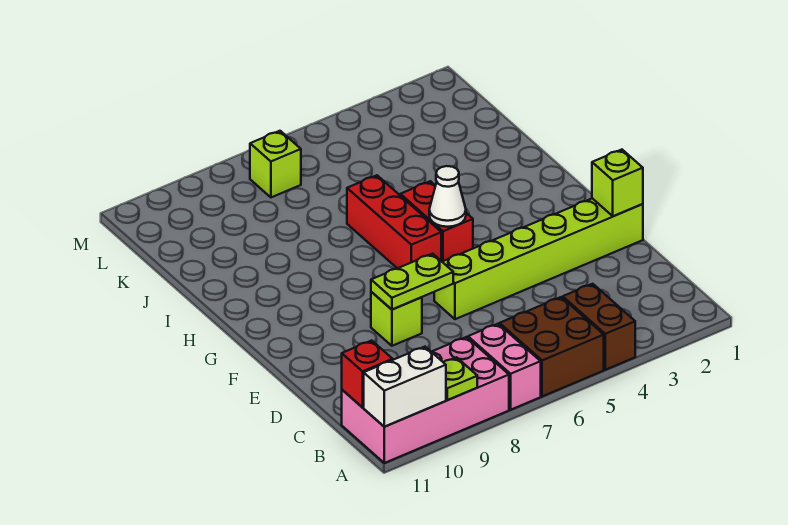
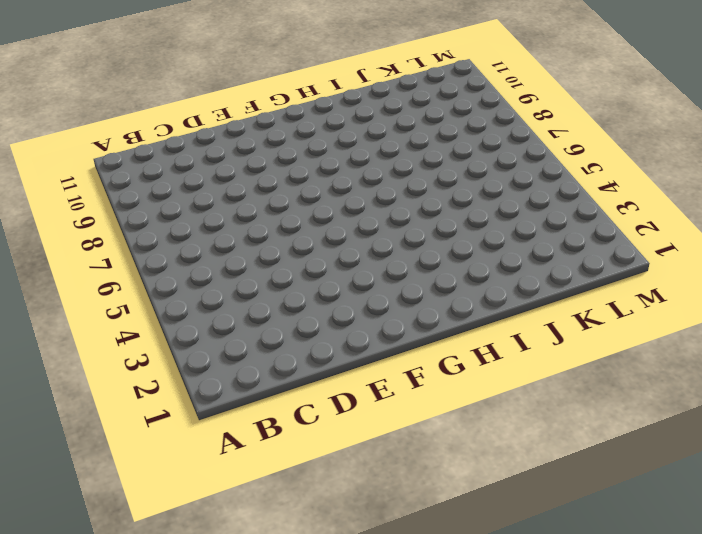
none -> brown brick A4:B4 level 1
none -> brown brick A5:B6 level 1
none -> pink brick A7:B7 level 1

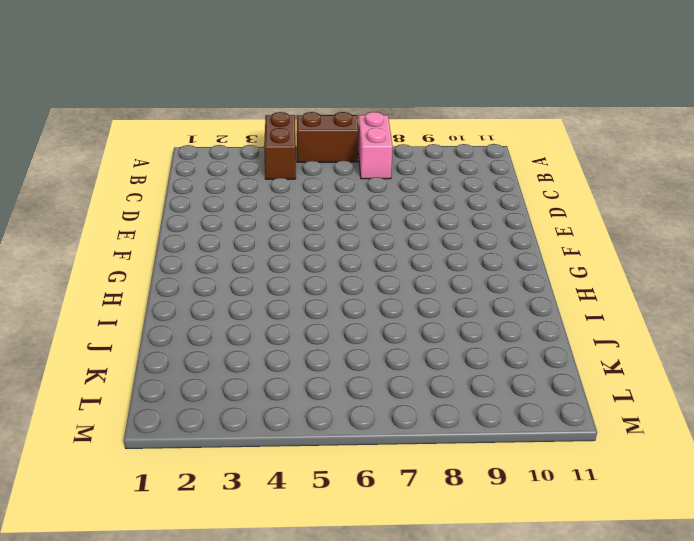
brown brick A5:A6 level 1 -> brown brick A5:B6 level 1
none -> pink brick A8:B11 level 1
none -> lime brick E1:E6 level 1
none -> lime brick E8 level 1

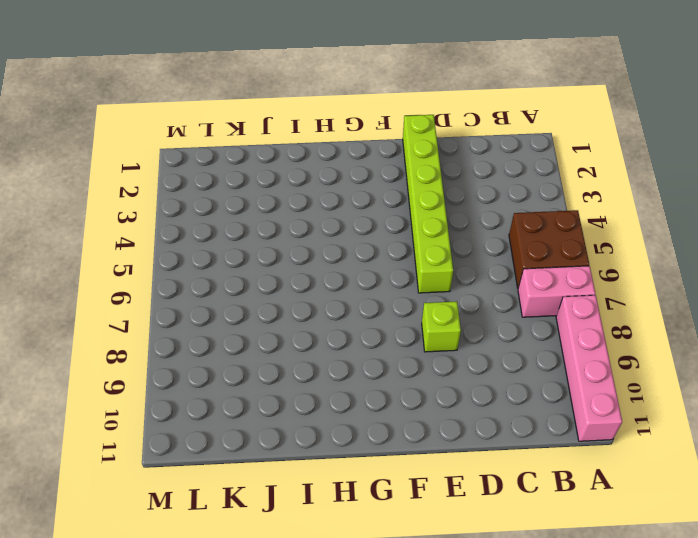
pink brick A8:A11 level 1 -> pink brick A8:B11 level 1
none -> brown brick A4:B4 level 1
none -> red brick G5:H5 level 1
none -> red brick G6:I6 level 1

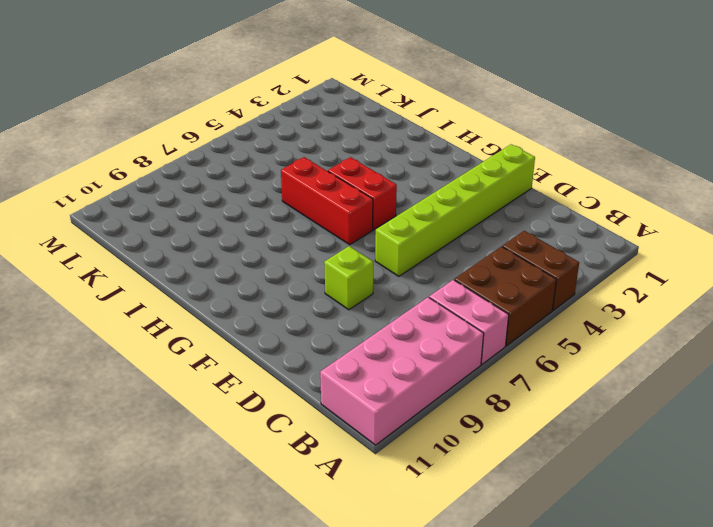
none -> lime brick L7 level 1
none -> lime plate A9 level 2
none -> white brick A10:A11 level 2

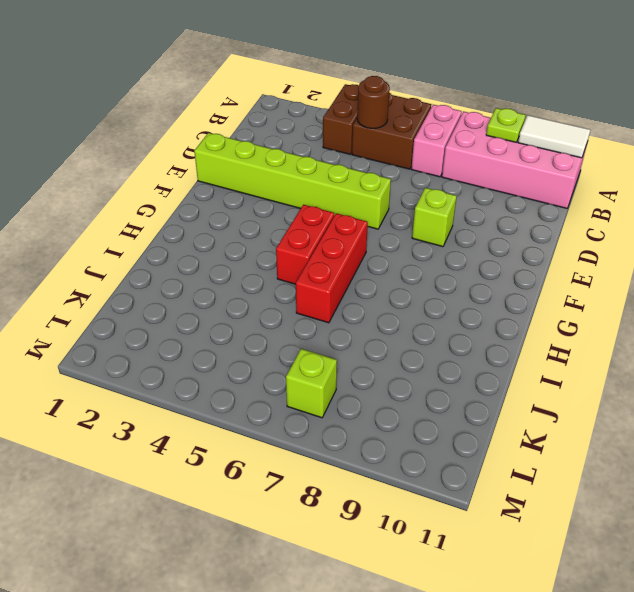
white tile A10:A11 level 2 -> white brick A10:A11 level 2
brown round brick B5 level 2 -> none
none -> red brick B11 level 2
none -> lime brick E1 level 2
none -> lime plate E7:E8 level 2

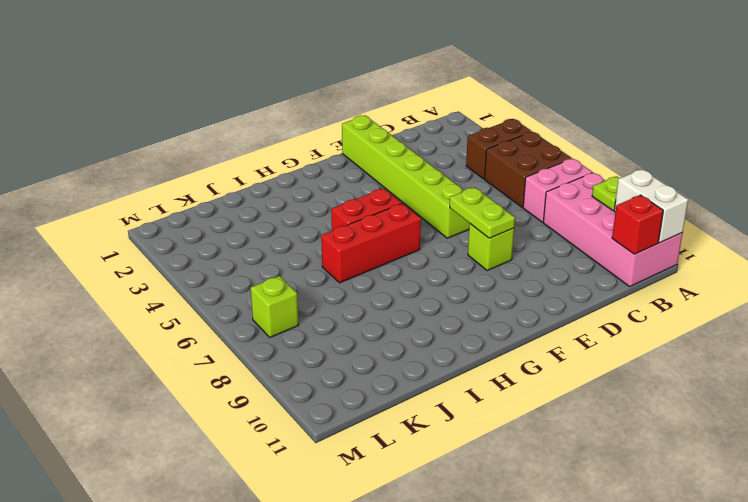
none -> lime brick E1 level 2
none -> white cone G5 level 2

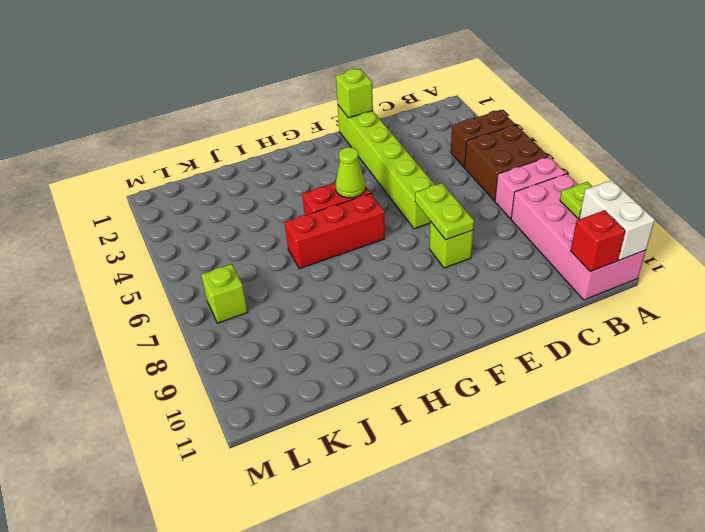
lime cone G5 level 2 -> white cone G5 level 2

